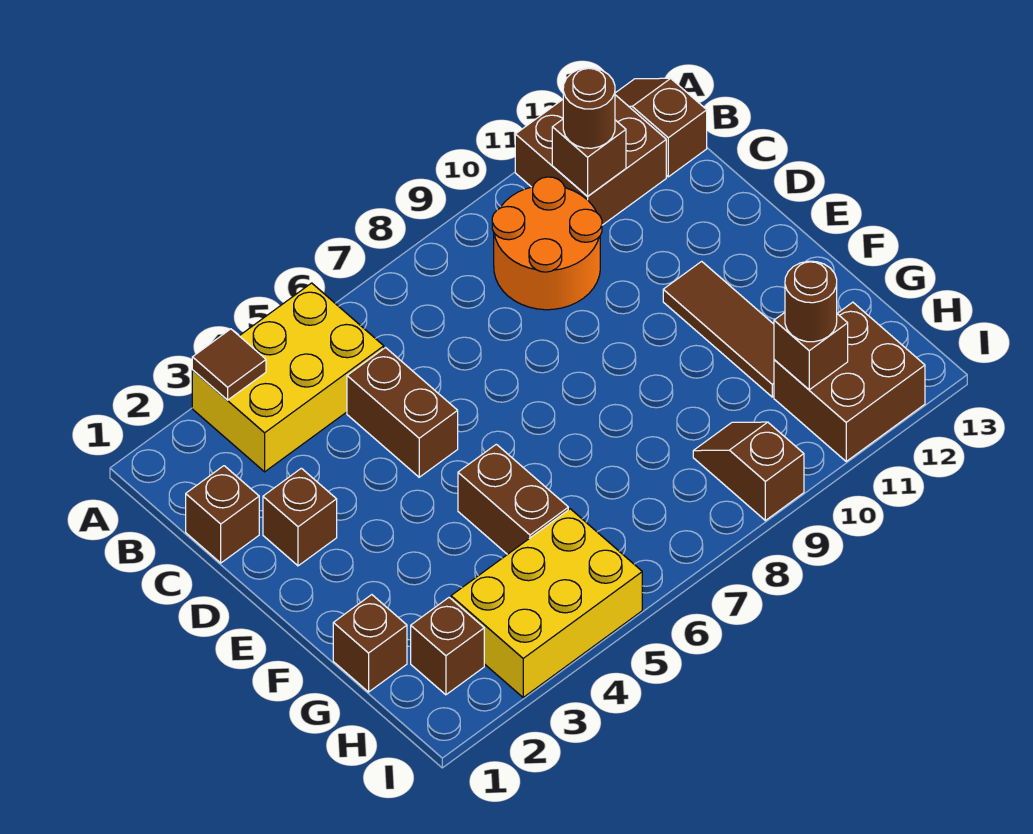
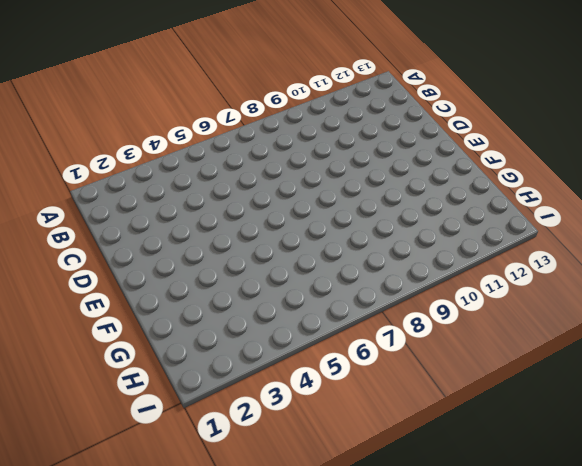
none -> yellow brick A3:B5 level 1
none -> brown brick A11:B12 level 1
none -> brown slope A13:B13 level 1 top B

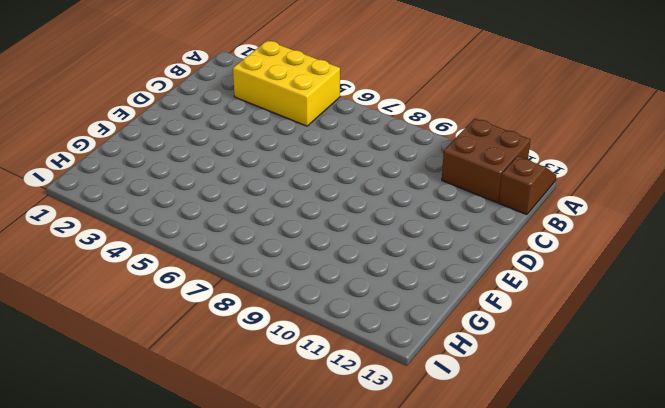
none -> orange round brick B9:C10 level 1
none -> brown brick C1 level 1
none -> brown brick C5:D5 level 1

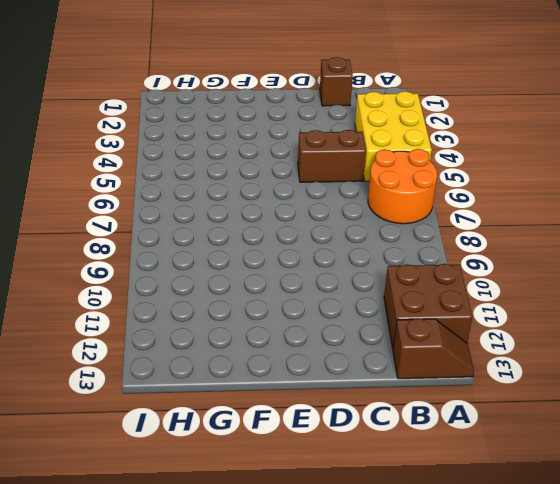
orange round brick A6:B7 level 1 -> orange round brick B9:C10 level 1
none -> brown brick D2 level 1
none -> brown tile E11:G11 level 1
none -> brown brick F5:G5 level 1

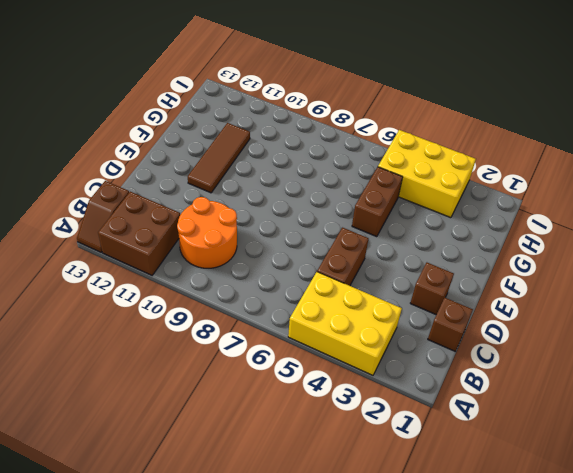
none -> brown brick G1 level 1
none -> brown brick H2 level 1
none -> brown slope H9:I9 level 1 top I

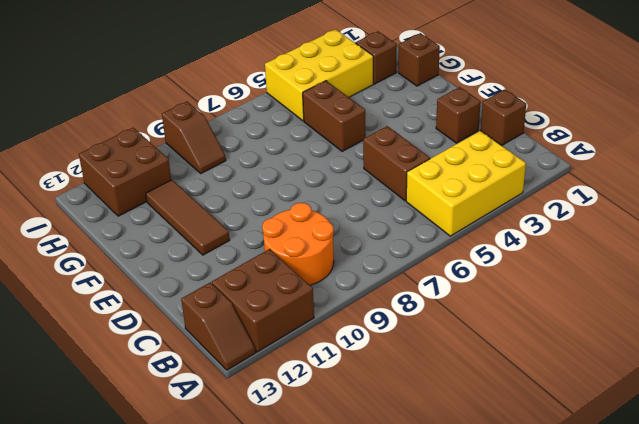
none -> brown tile A3 level 2
none -> brown brick B11 level 2
none -> brown brick H11 level 2

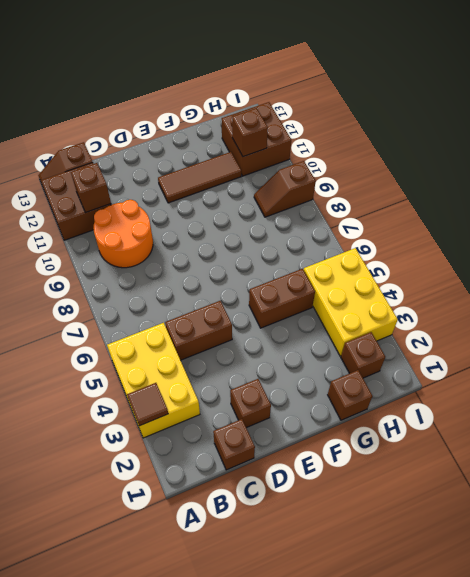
none -> brown round brick B11 level 3
none -> brown round brick H11 level 3

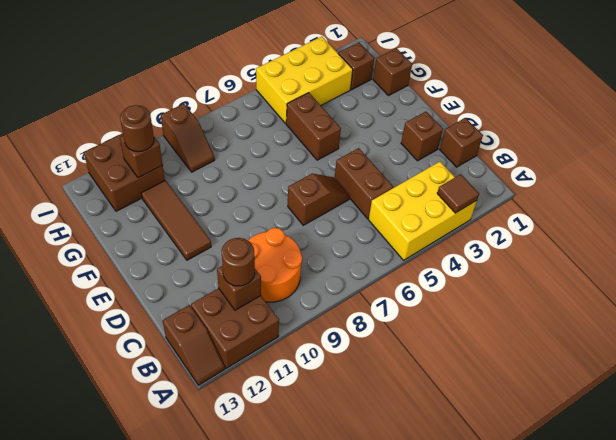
brown slope D6:D7 level 1 top 7 -> none

